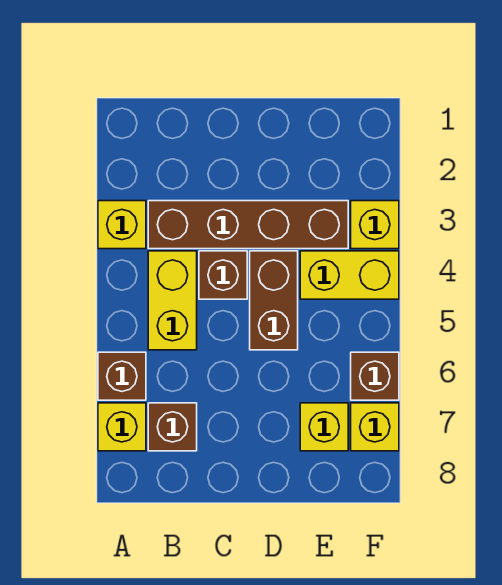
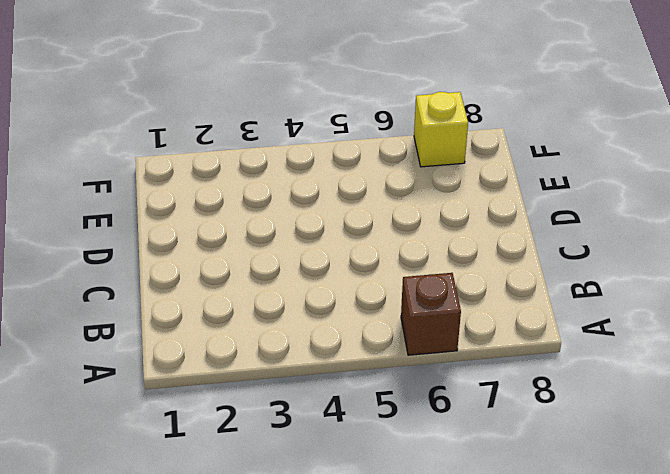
none -> yellow brick A3 level 1
none -> yellow brick A7 level 1
none -> brown brick B3:E3 level 1

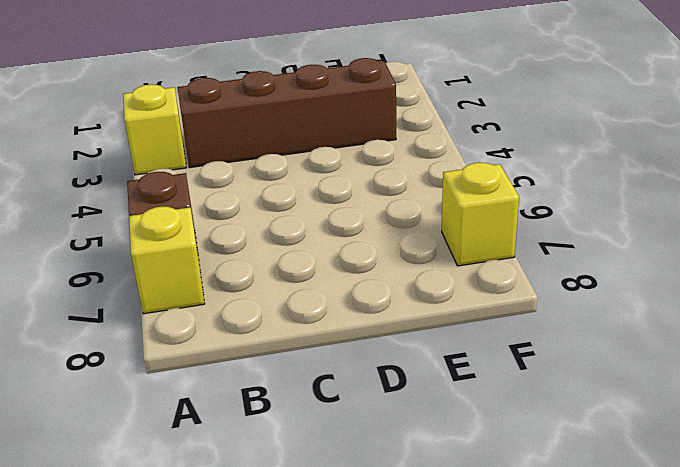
none -> yellow brick B4:B5 level 1
none -> brown brick B7 level 1
none -> brown brick C4 level 1

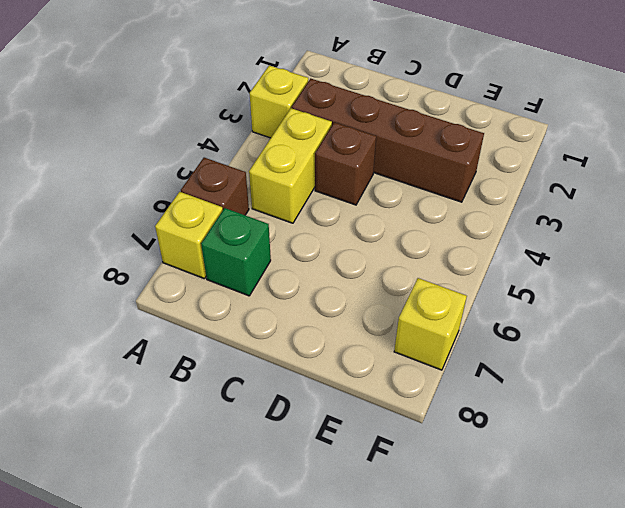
green brick B7 level 1 -> brown brick B7 level 1
none -> brown brick D4:D5 level 1
none -> yellow brick E4:F4 level 1
none -> yellow brick E7 level 1

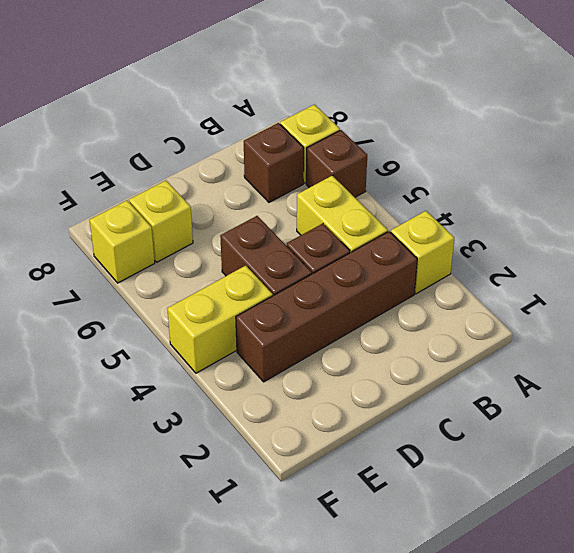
none -> yellow brick F3 level 1
none -> brown brick F6 level 1

